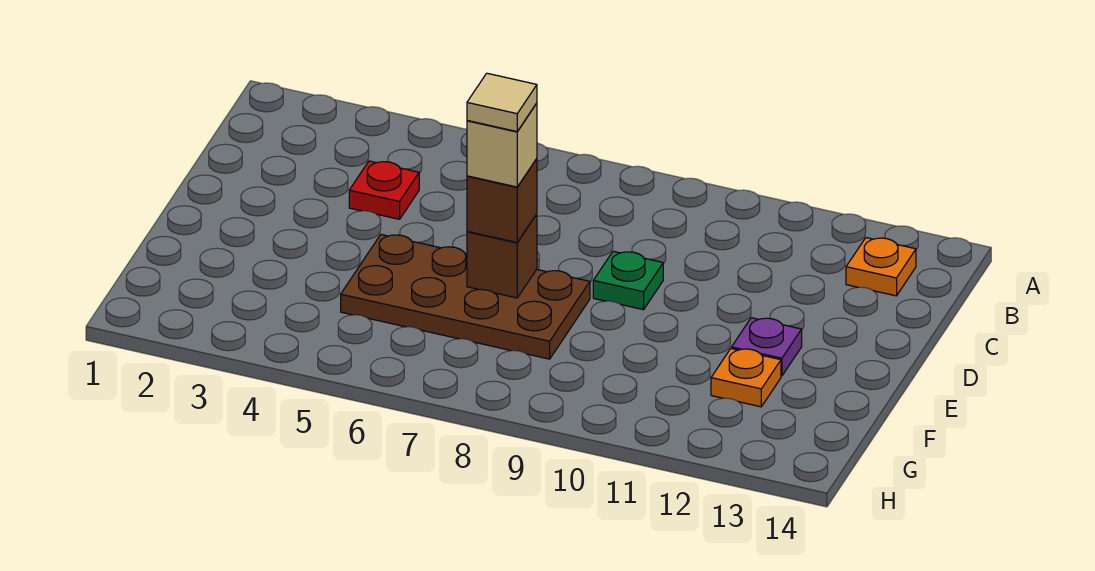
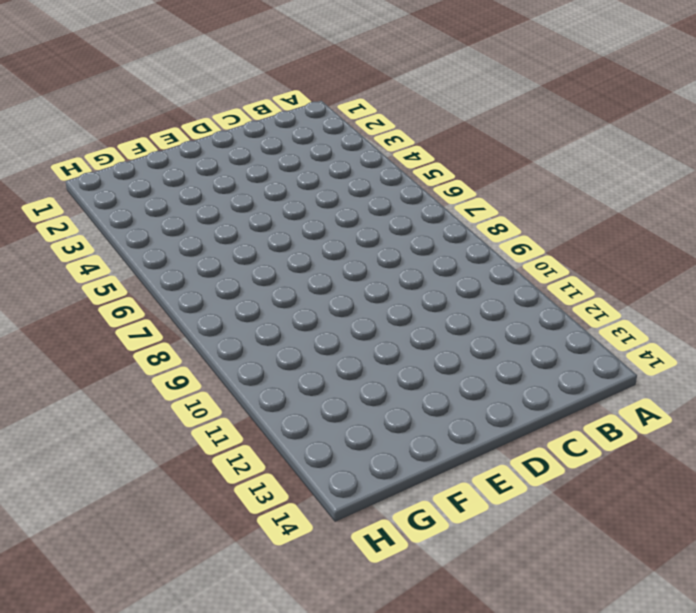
none -> orange plate B13 level 1
none -> red plate C4 level 1

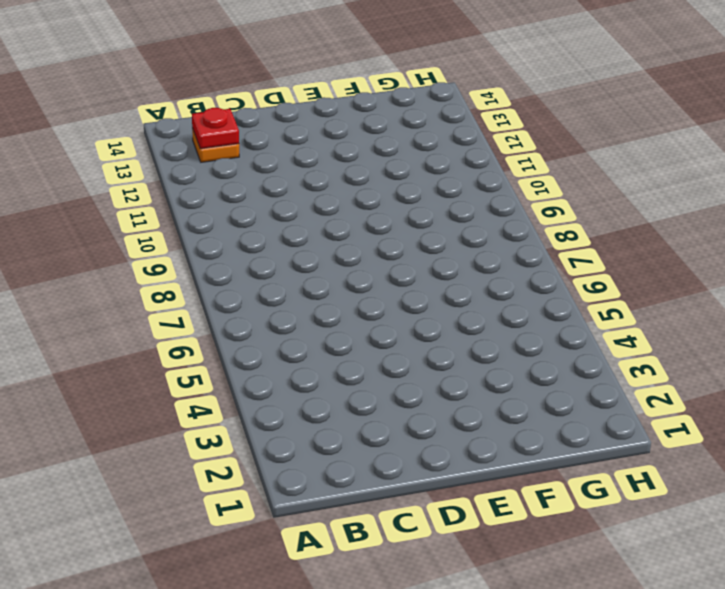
red plate B13 level 2 -> red plate C4 level 1
none -> green plate D9 level 1
none -> brown plate E5:F8 level 1

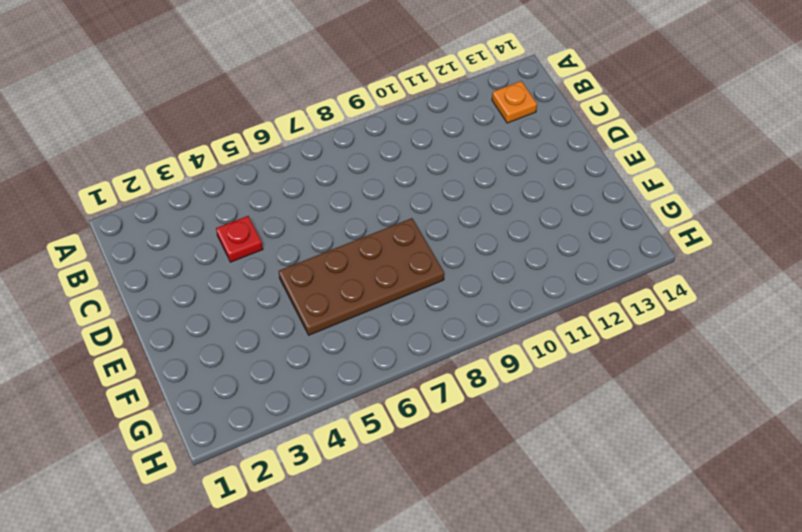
none -> green plate D9 level 1
none -> purple plate E12 level 1

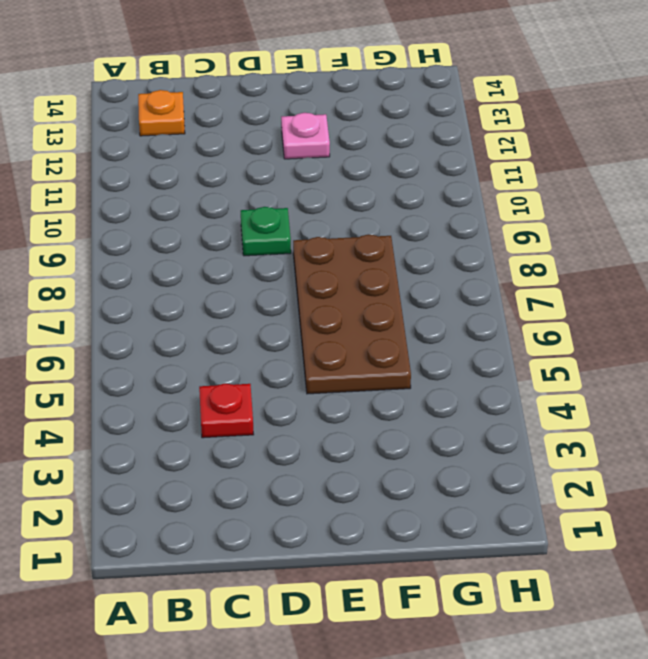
pink plate E12 level 1 -> purple plate E12 level 1
none -> orange plate F12 level 1
none -> brown brick E7 level 2

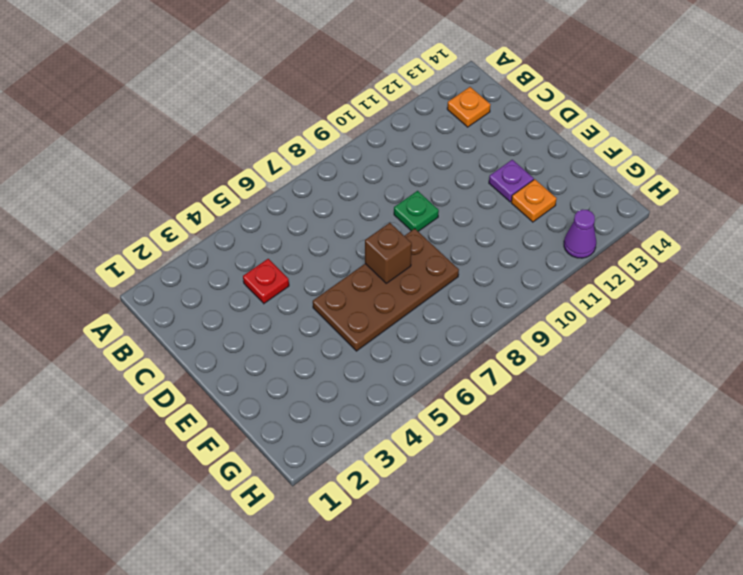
purple cone H12 level 1 -> none
none -> brown brick E7 level 3
none -> tan brick E7 level 4

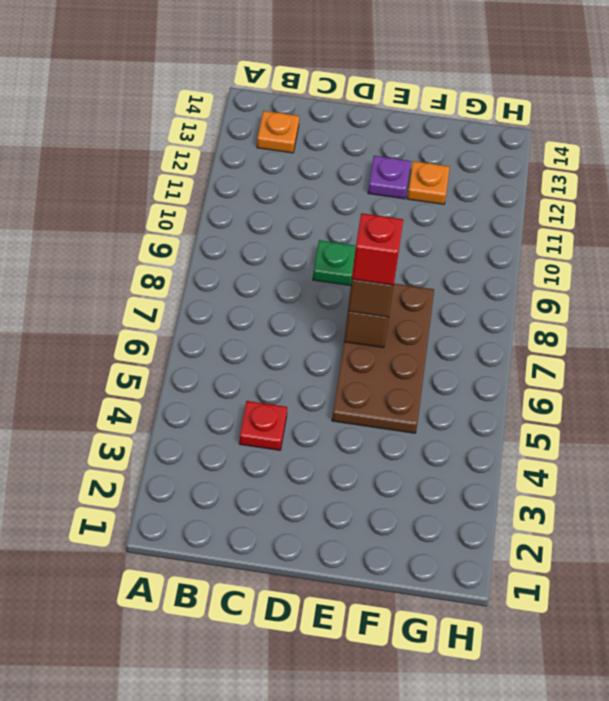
red brick E7 level 4 -> tan brick E7 level 4
none -> tan tile E7 level 5

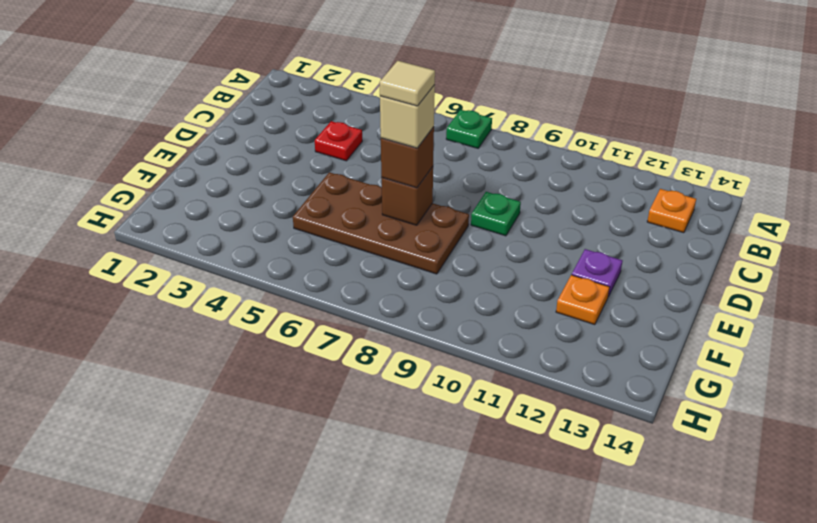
green plate A7 level 1 -> none

